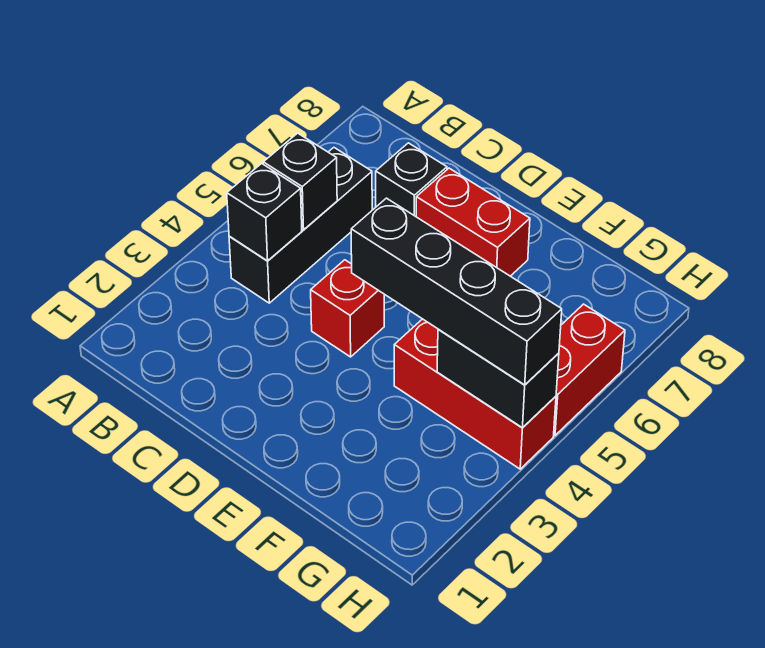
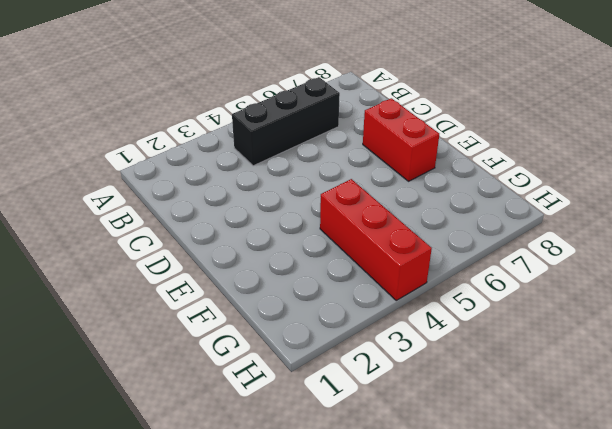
none -> black brick C7 level 1
none -> red brick D4 level 1

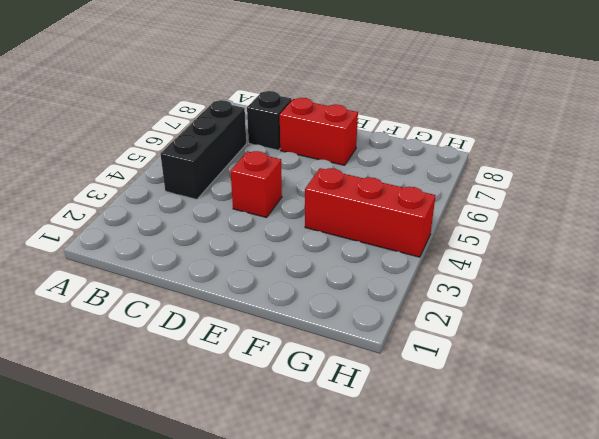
none -> red brick H5:H6 level 1
none -> black brick B4 level 2

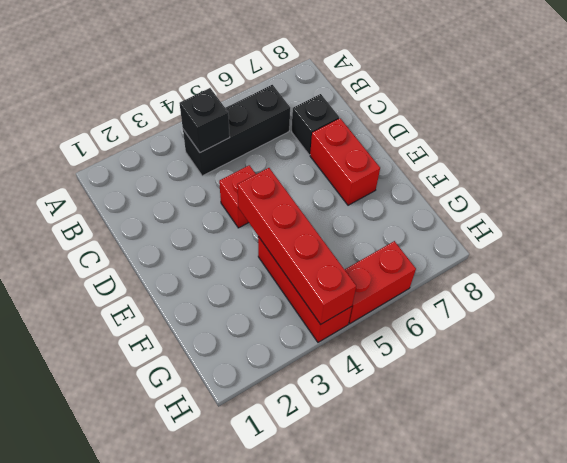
red brick E4:H4 level 2 -> black brick G4:H4 level 2
none -> black brick B5 level 2
none -> black brick E4:H4 level 3

